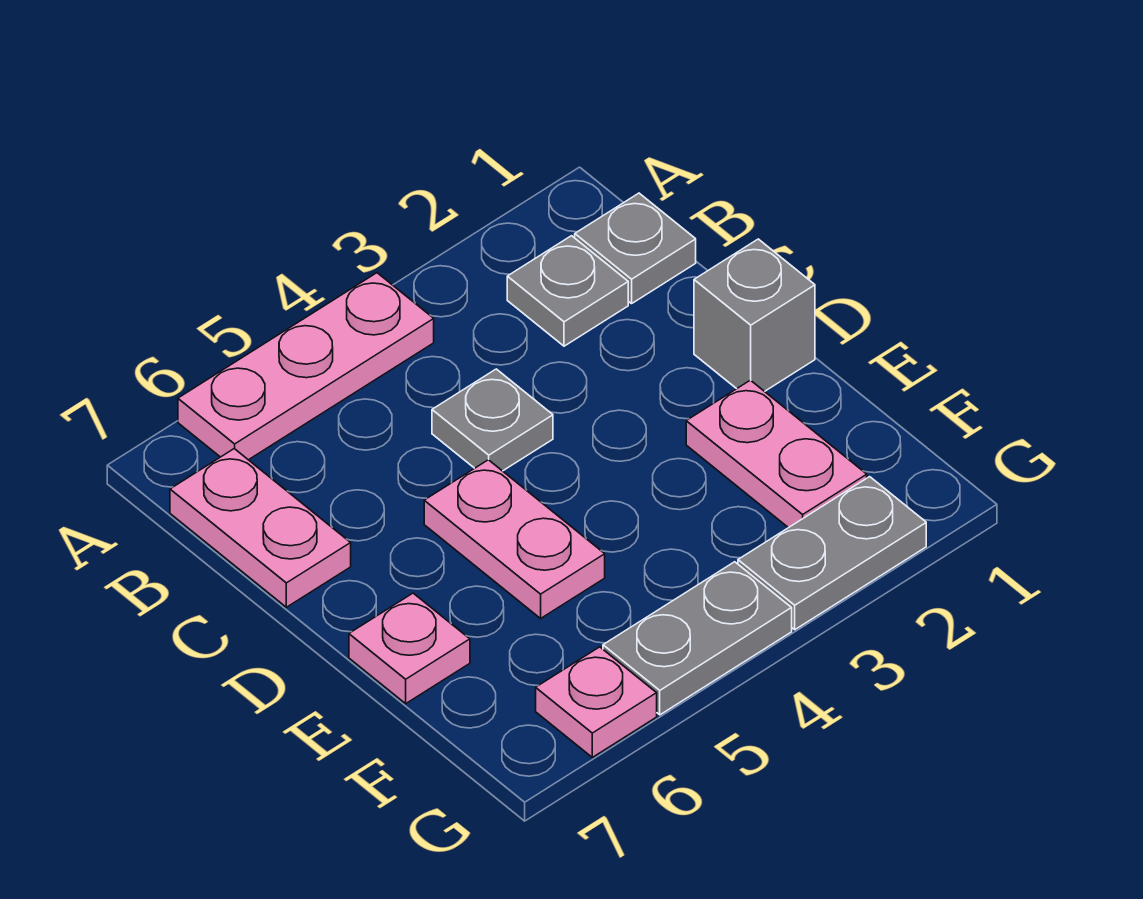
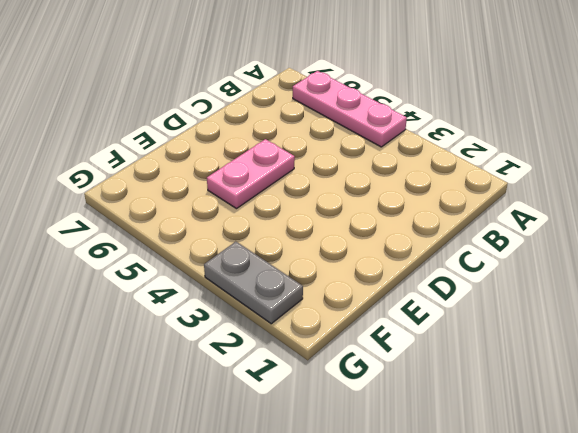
none -> grey plate B1 level 1
none -> grey plate B2 level 1
none -> pink plate B7:C7 level 1

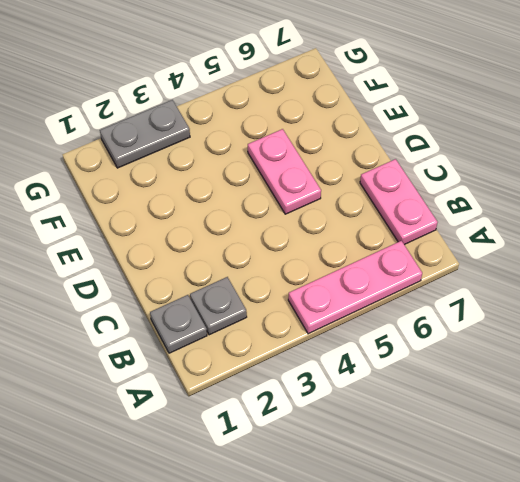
none -> grey plate C4 level 1
none -> grey brick D1 level 1
none -> pink plate E2:F2 level 1

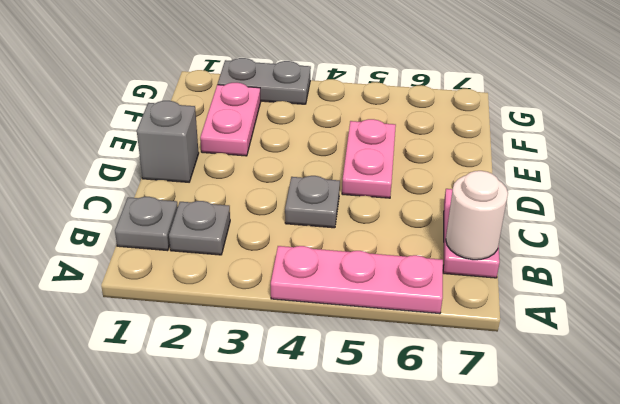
white round brick B7 level 2 -> none
none -> pink plate E7 level 1
none -> grey plate G4:G5 level 1
none -> pink plate G6 level 1

